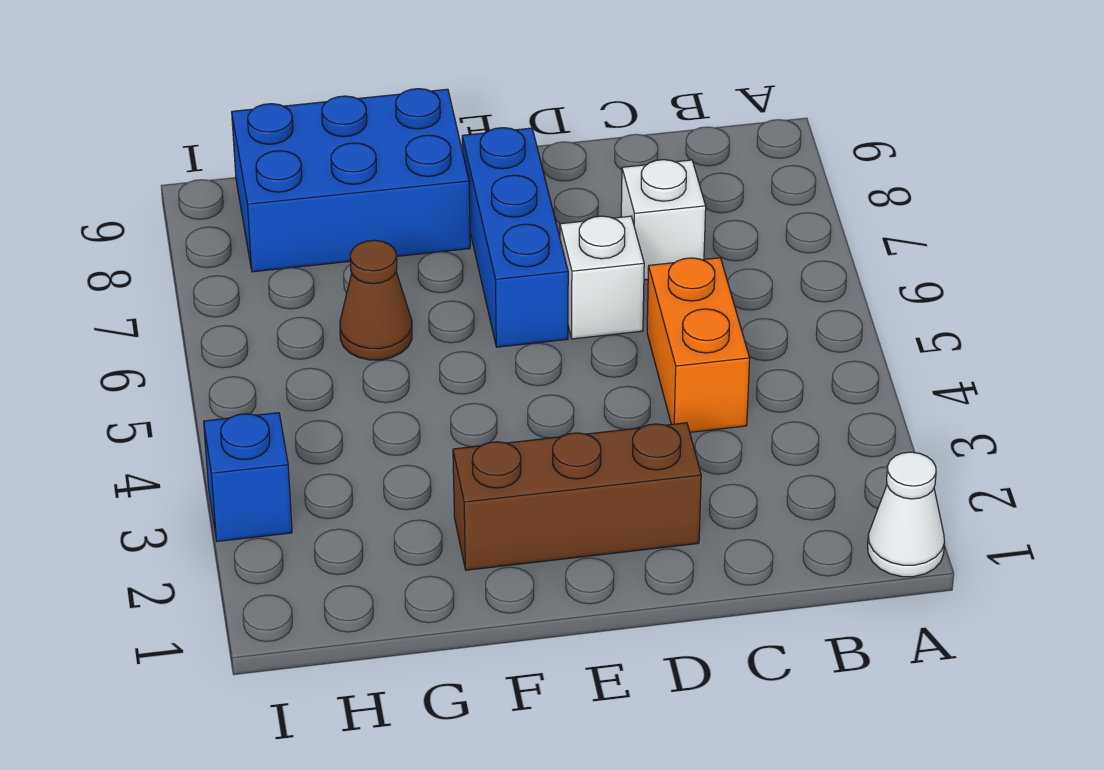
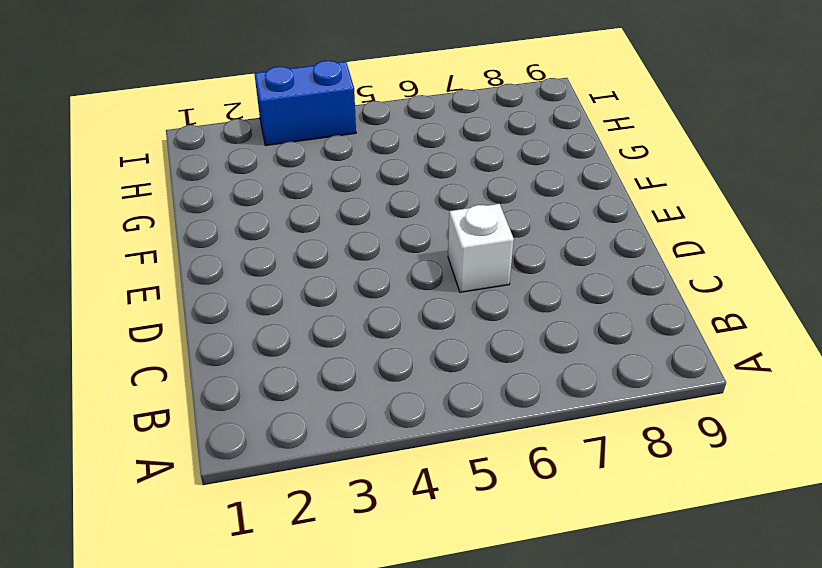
blue brick I3:I4 level 1 -> blue brick I3 level 1
none -> white cone A1 level 1
none -> orange brick C4:C5 level 1

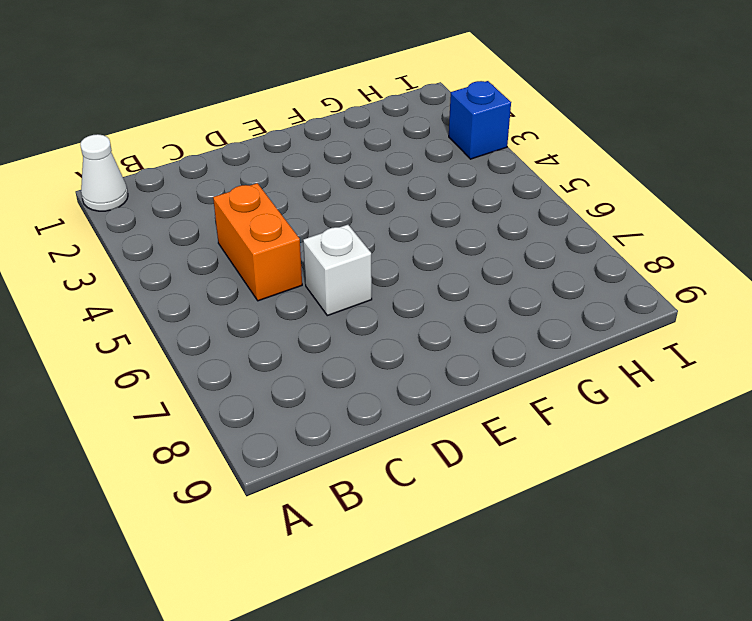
none -> white brick C7 level 1
none -> brown brick D2:F2 level 1

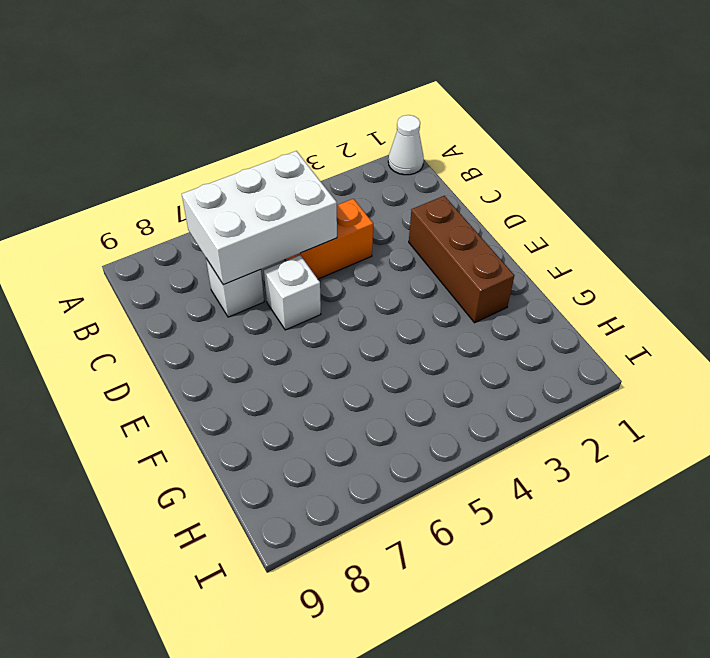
white brick B5:C7 level 2 -> none
none -> blue brick E6:E8 level 1
none -> blue brick F8:H9 level 1

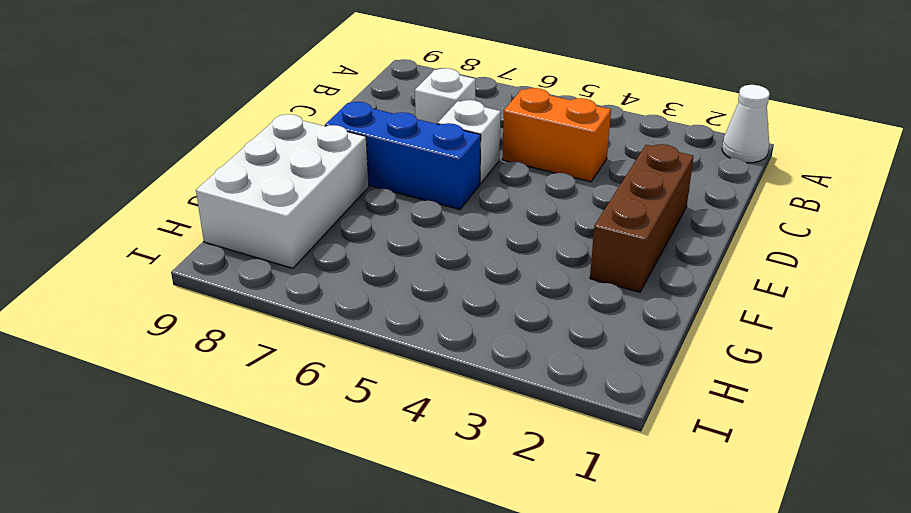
white brick F8:H9 level 1 -> blue brick F8:H9 level 1
none -> brown cone G6 level 1
none -> blue brick I3 level 1

